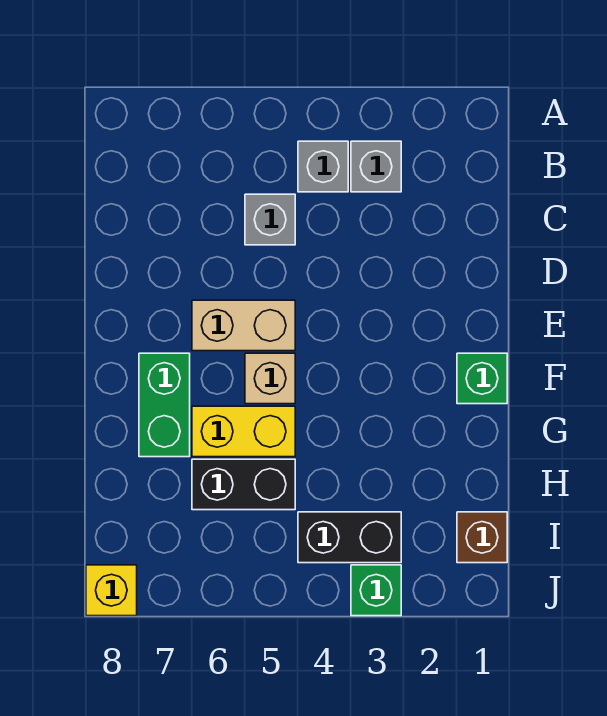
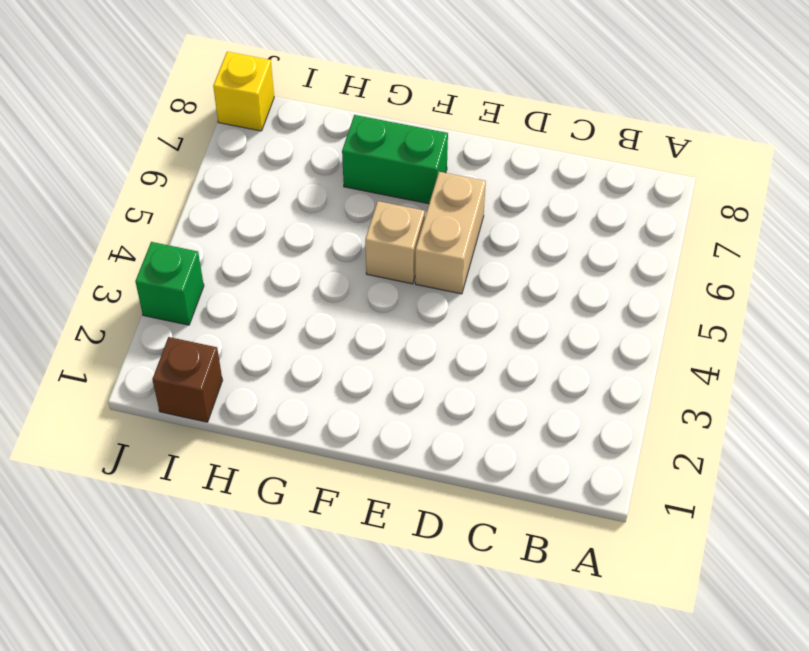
none -> grey brick B3 level 1
none -> grey brick B4 level 1
none -> grey brick C5 level 1

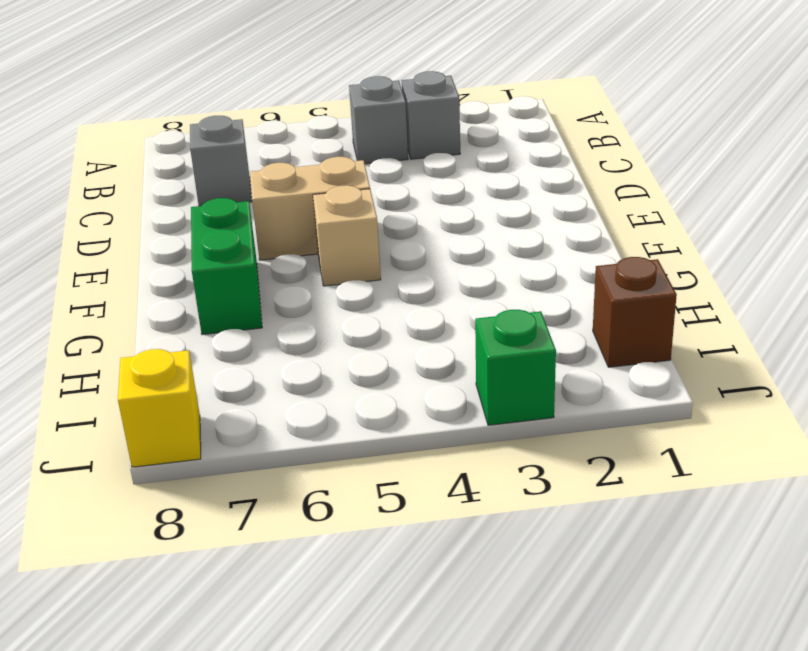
grey brick C7 level 1 -> grey brick C5 level 1
none -> green brick F1 level 1
none -> yellow brick G5:G6 level 1
none -> black brick H5:H6 level 1

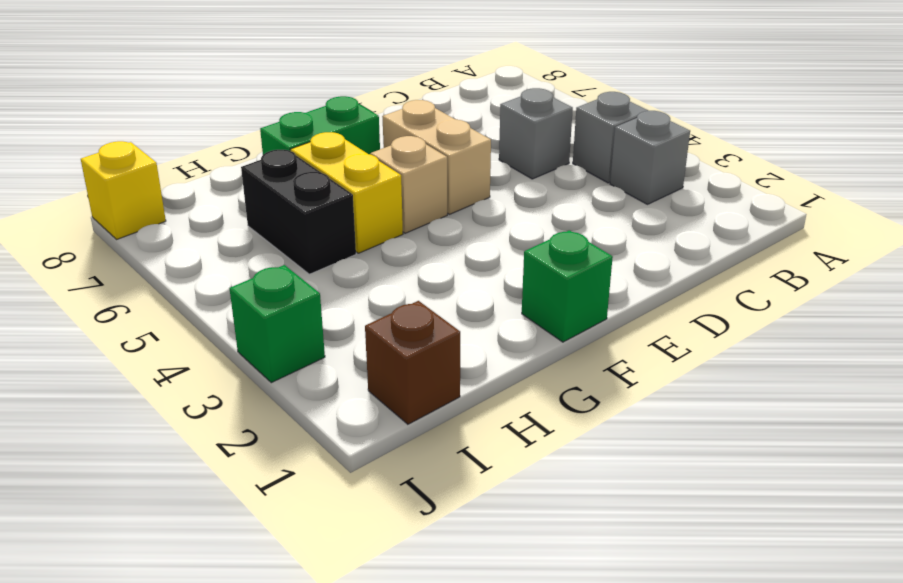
none -> black brick I3:I4 level 1

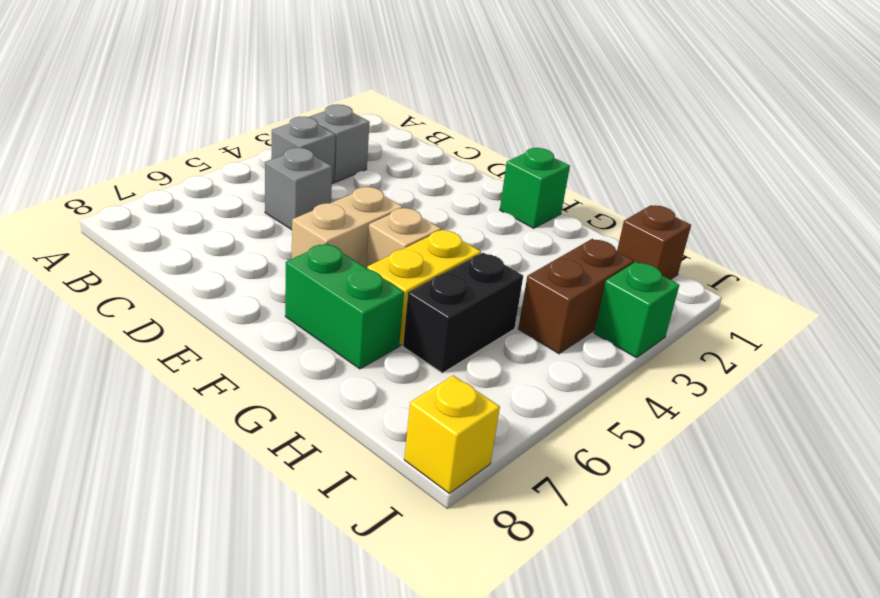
brown brick I3:I4 level 1 -> black brick I3:I4 level 1

